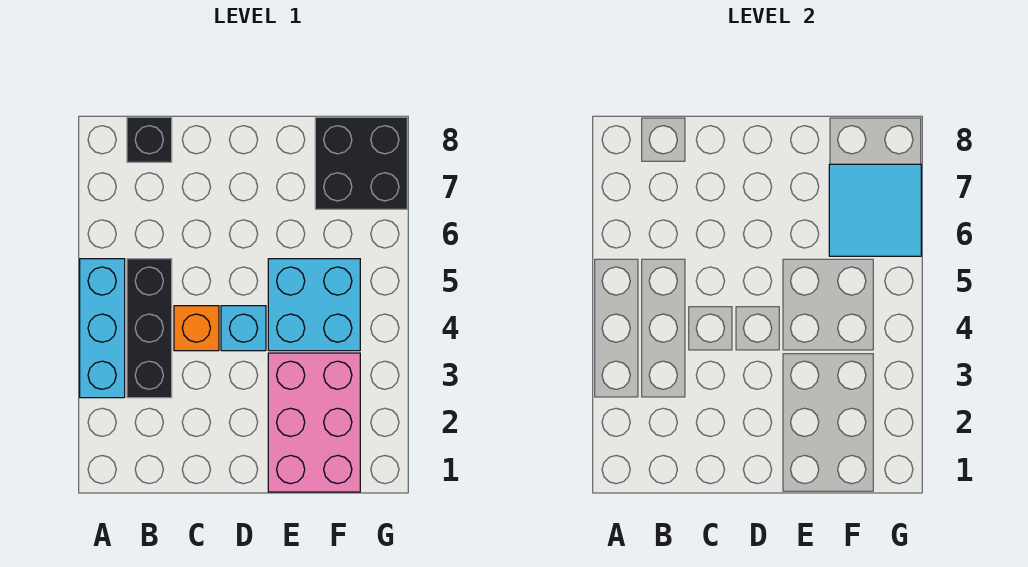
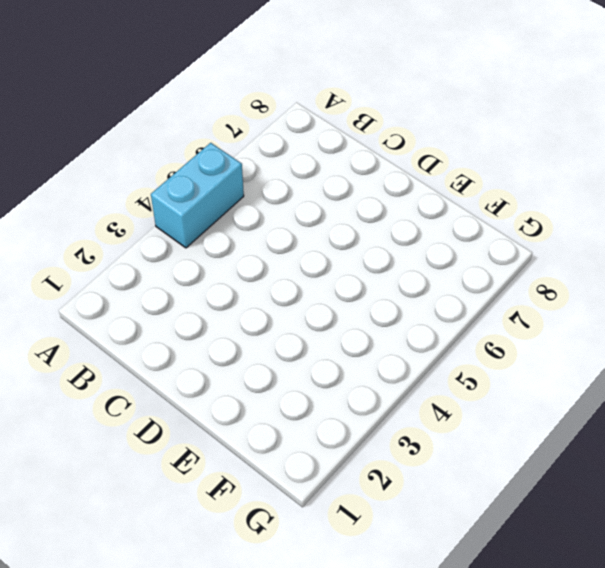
cyan brick A4:A5 level 1 -> cyan brick A3:A5 level 1
none -> black brick B3:B5 level 1
none -> black brick B8 level 1

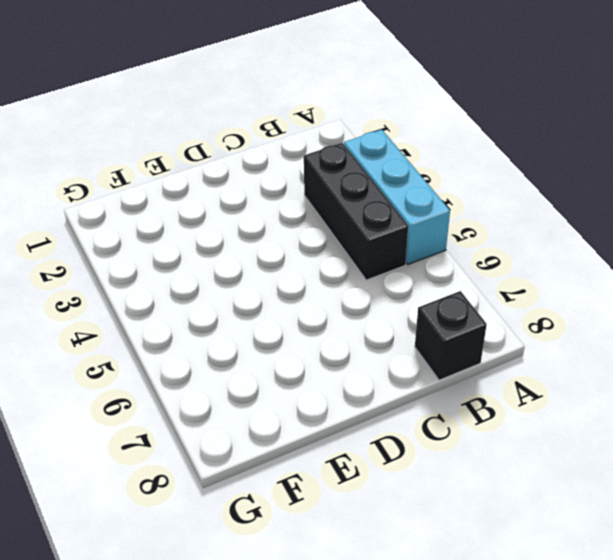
none -> orange brick C4 level 1
none -> cyan brick D4 level 1

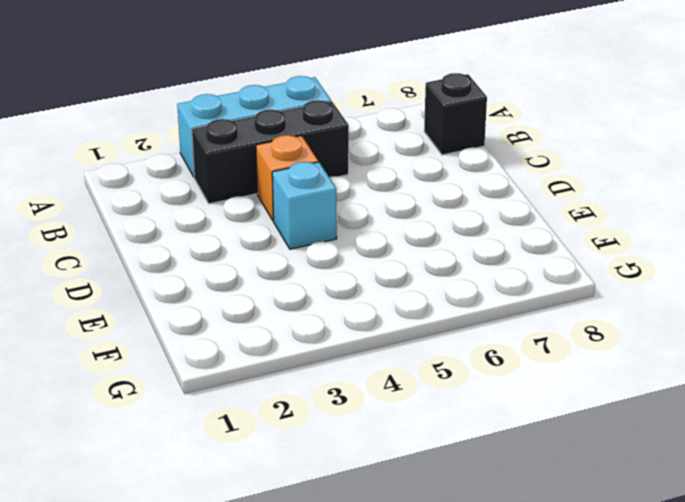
none -> pink brick E1:F3 level 1
none -> cyan brick E4:F5 level 1

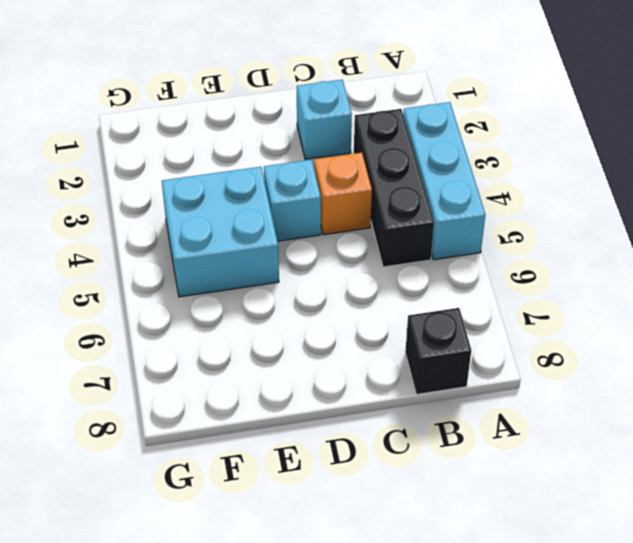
cyan brick C2 level 1 -> none
none -> pink brick E1:F3 level 1
none -> black brick F7:G8 level 1

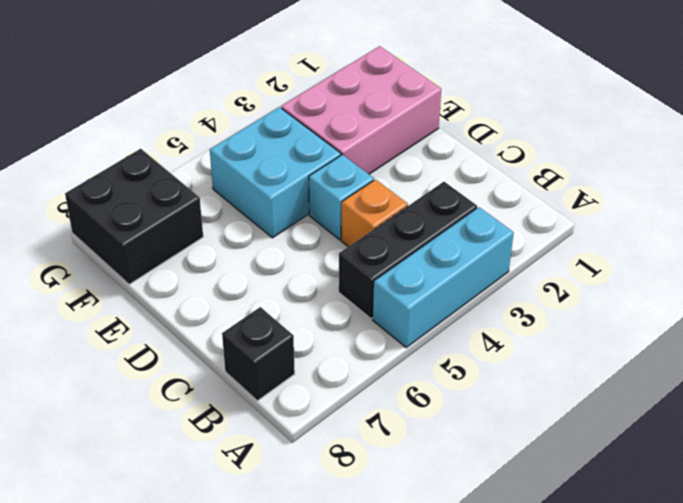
none -> cyan tile F6:G7 level 2

